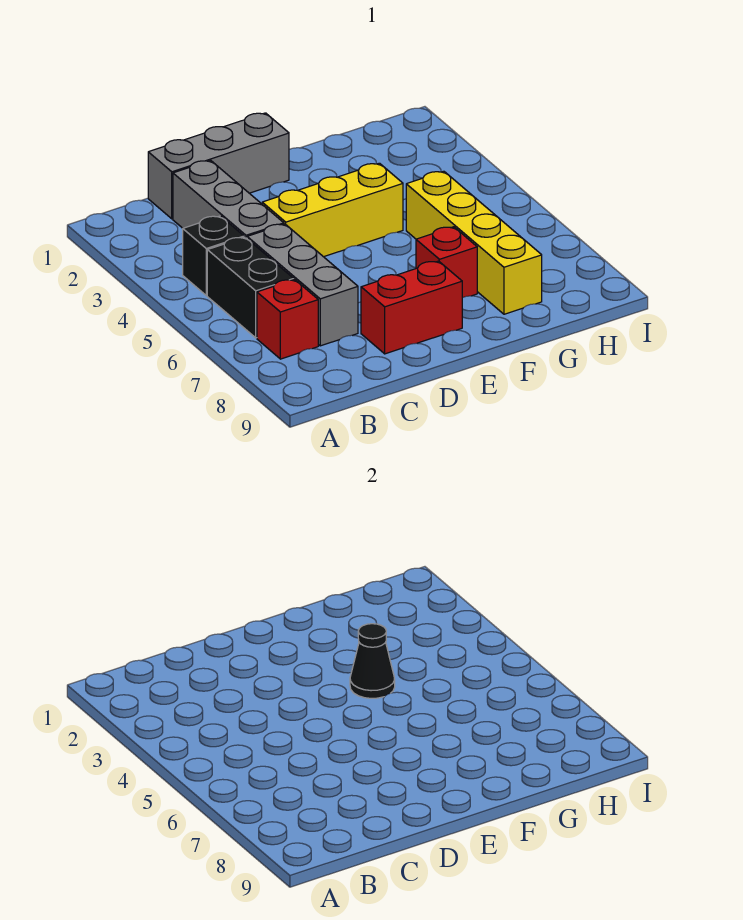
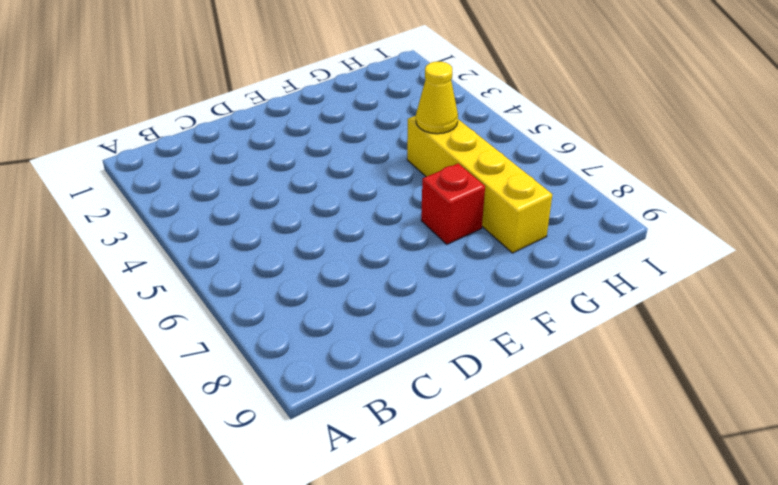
yellow cone G5 level 2 -> none
none -> black brick B4 level 1
none -> black brick B5:B6 level 1

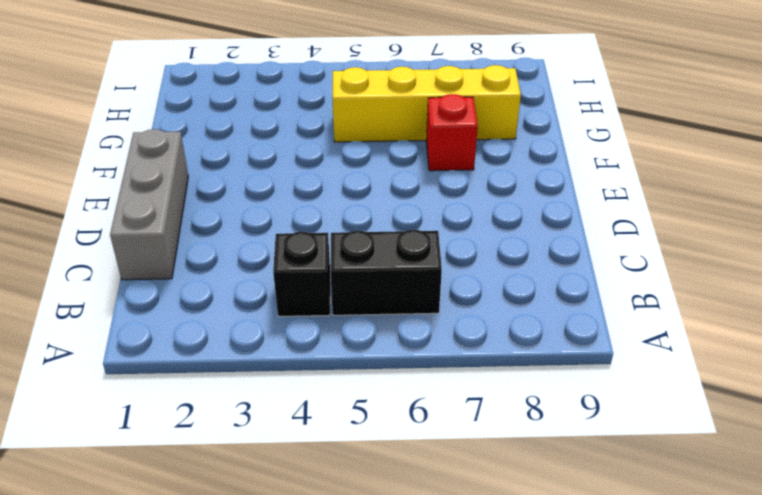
none -> red brick B7 level 1
none -> grey brick C2:C4 level 1

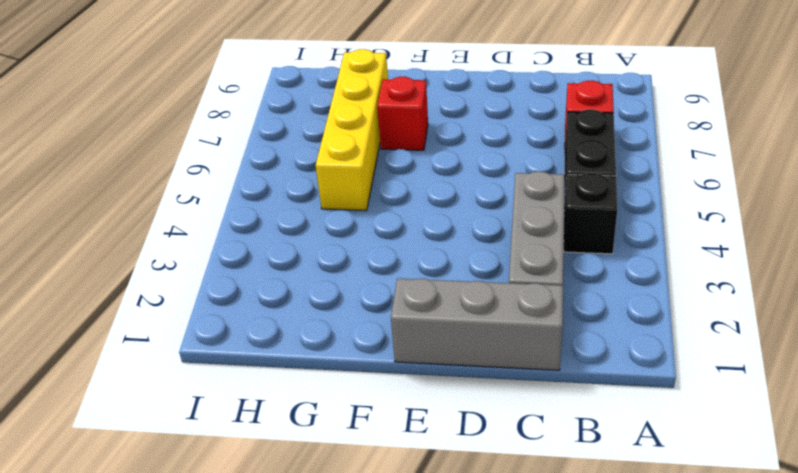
none -> grey brick C5:C7 level 1
none -> yellow brick D4:F4 level 1

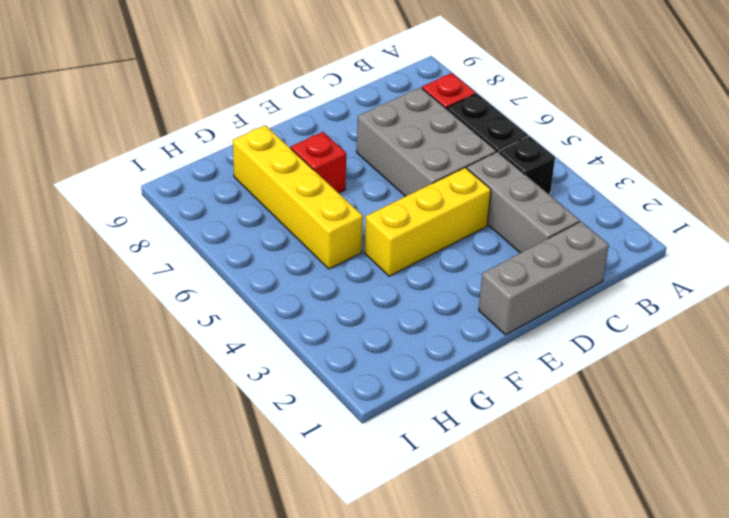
grey brick C5:D7 level 1 -> grey brick C5:C7 level 1
none -> red brick D8:E8 level 1
none -> black cone F4 level 2

